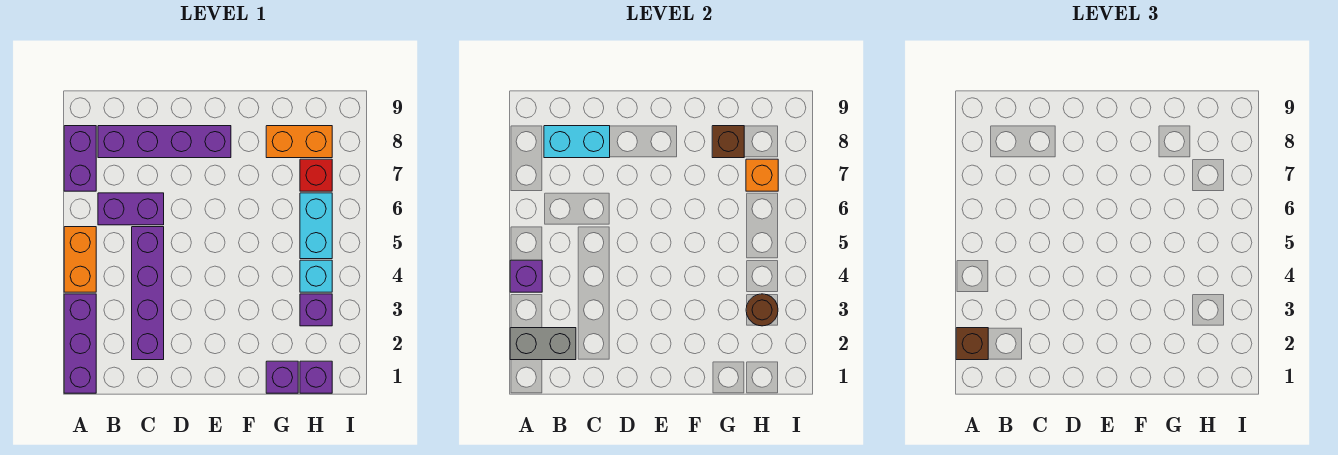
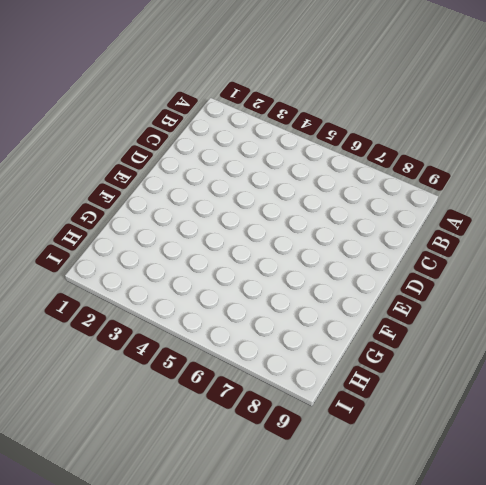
none -> purple brick A1:A3 level 1
none -> orange brick A4:A5 level 1
none -> purple brick A7:A8 level 1

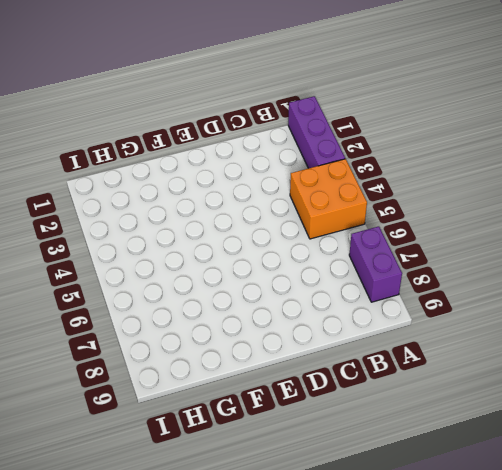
orange brick A4:B5 level 1 -> orange brick A4:A5 level 1
none -> purple brick B6:C6 level 1
none -> purple brick B8:E8 level 1
none -> purple brick C2:C5 level 1

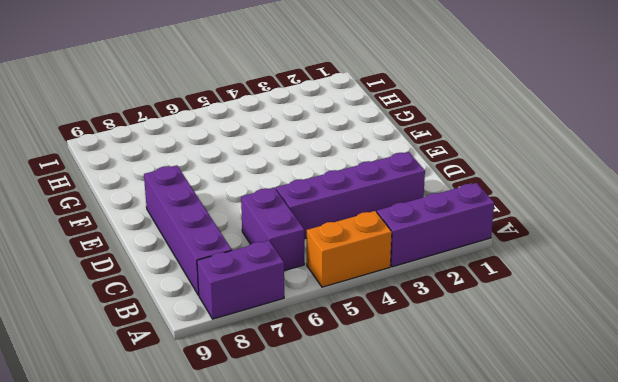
none -> purple brick G1 level 1
none -> orange brick G8:H8 level 1
none -> purple brick H1 level 1

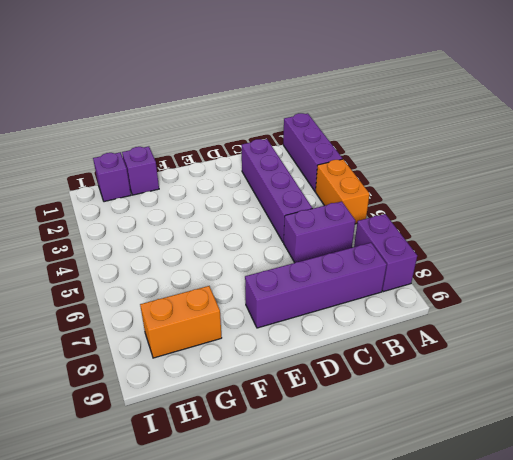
none -> purple brick H3 level 1
none -> cyan brick H4 level 1
none -> cyan brick H5:H6 level 1

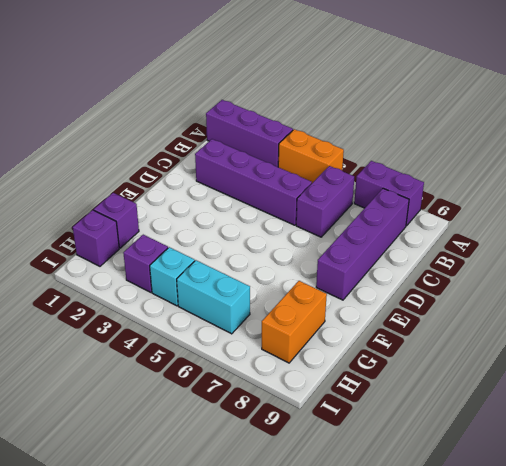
none -> red brick H7 level 1
none -> grey brick A2:B2 level 2
none -> purple brick A4 level 2

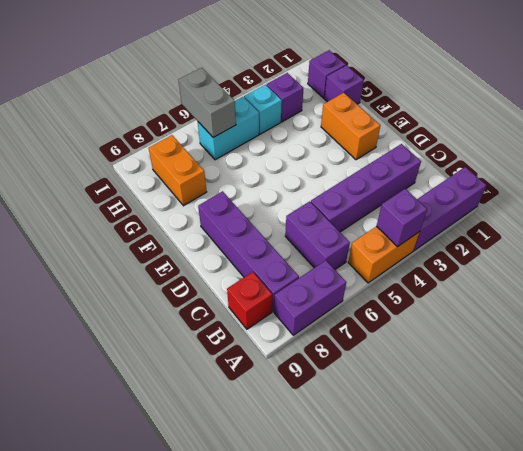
red brick B9 level 1 -> red brick H7 level 1
orange brick E2:F2 level 1 -> none
grey brick H6:I6 level 2 -> grey brick A2:B2 level 2
none -> cyan brick B8:C8 level 2
none -> brown brick G8 level 2
none -> brown round brick H3 level 2

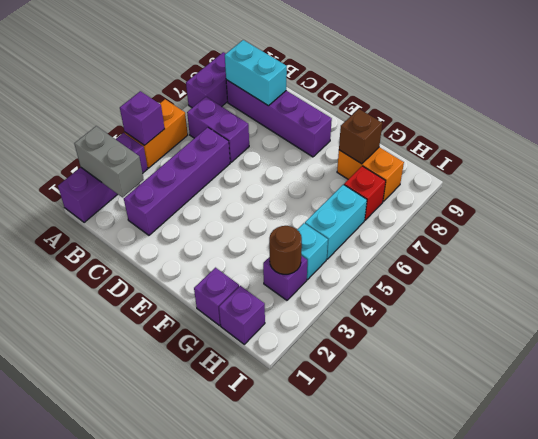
none -> orange brick H7 level 2
none -> brown brick A2 level 3

